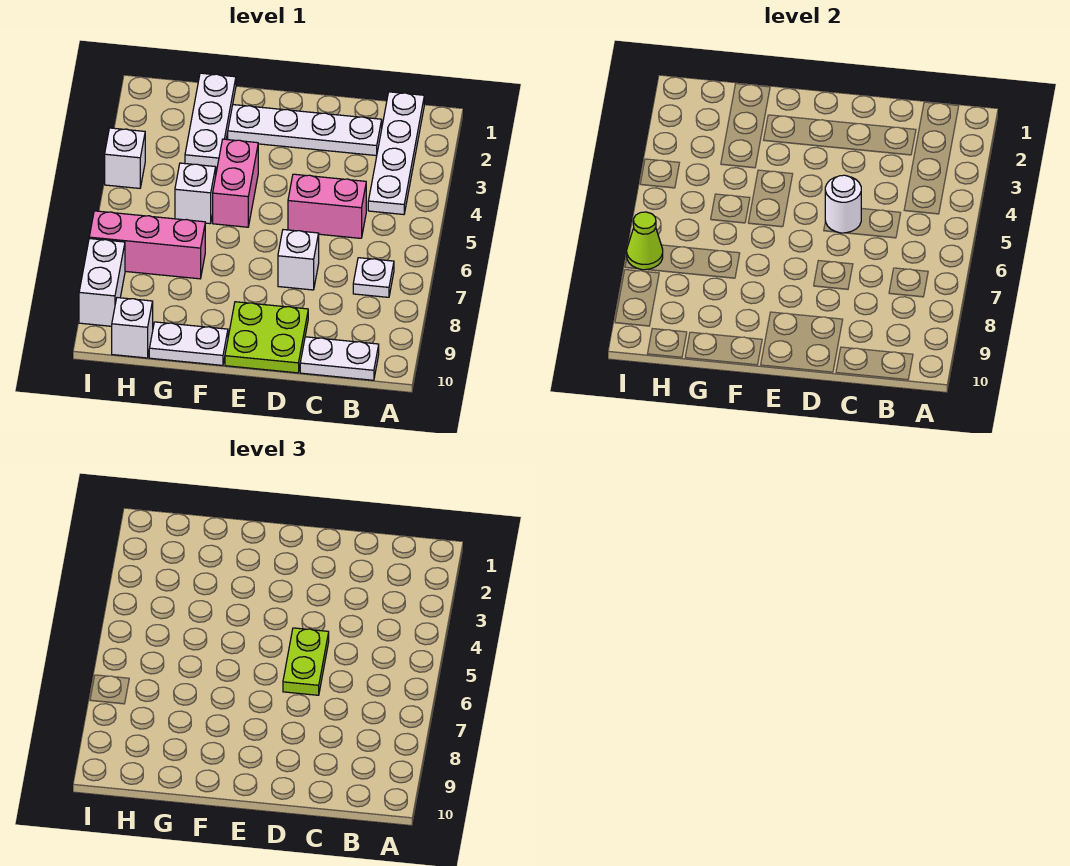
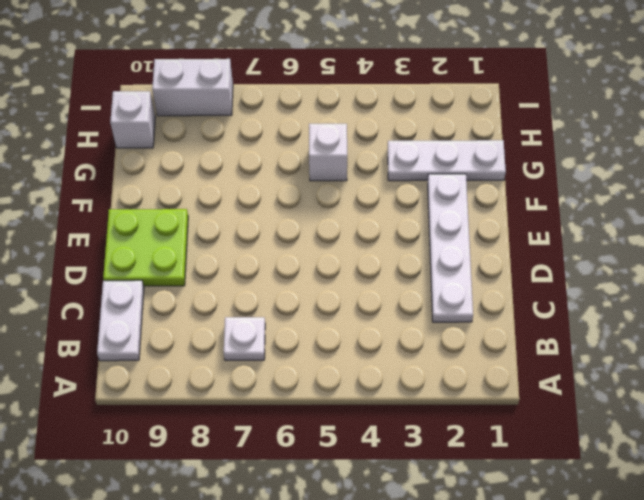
none -> white plate B1:B4 level 1
none -> pink brick C5:D5 level 1
none -> white brick D7 level 1

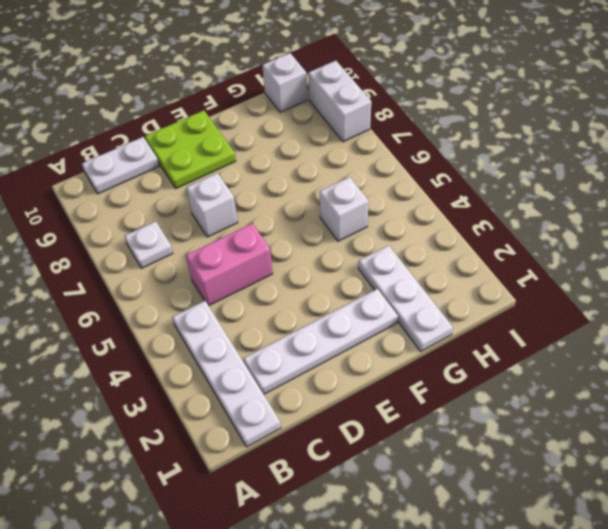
none -> pink brick F4:F5 level 1
none -> white plate F10:G10 level 1
none -> pink brick G7:I7 level 1

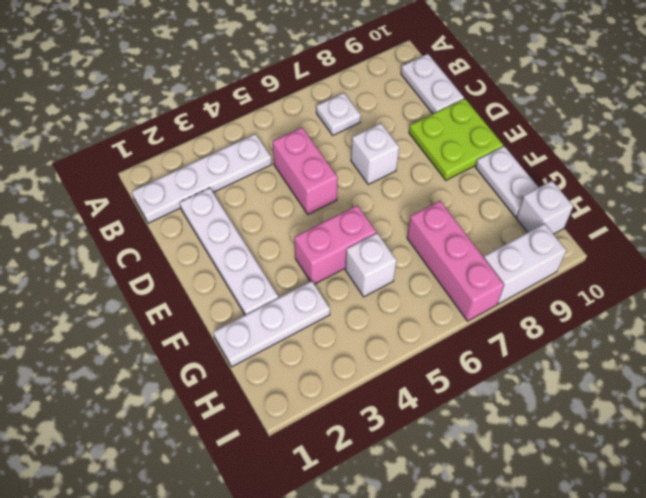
none -> white brick I4 level 1
none -> white round brick D5 level 2
none -> lime cone I7 level 2

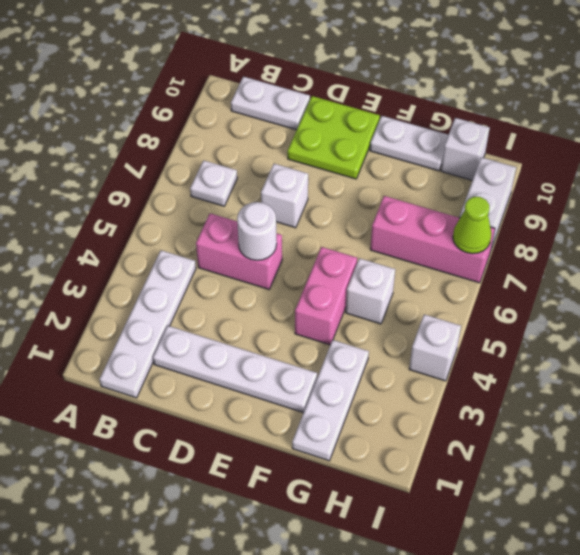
none -> lime plate D5:D6 level 3

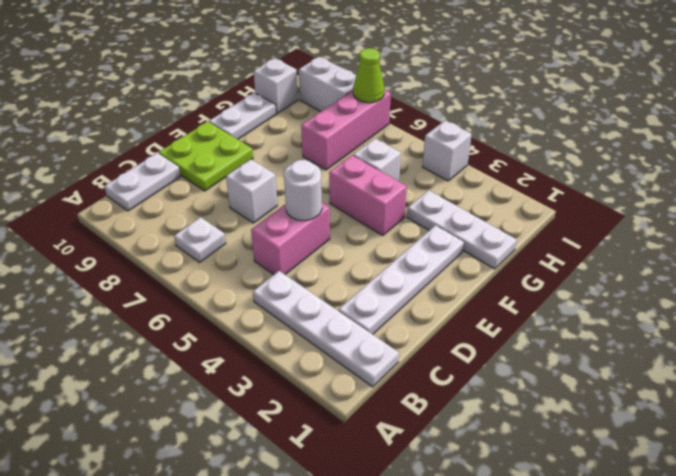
none -> lime plate D5:D6 level 3

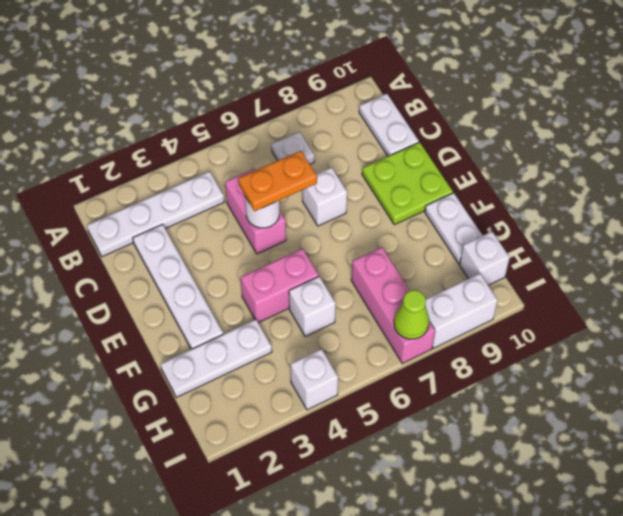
orange plate D5:D6 level 3 -> lime plate D5:D6 level 3

